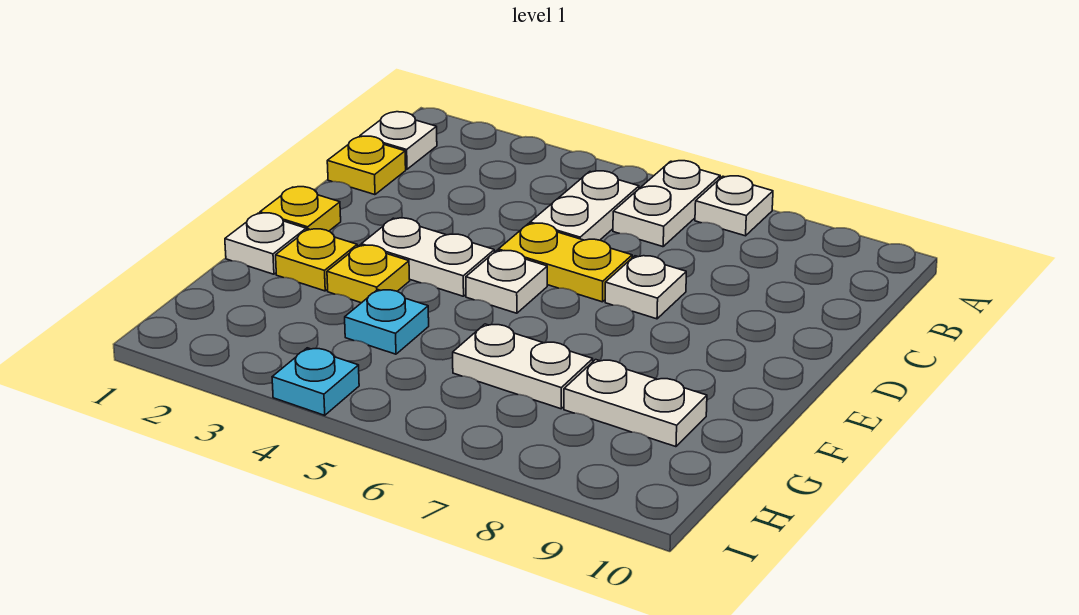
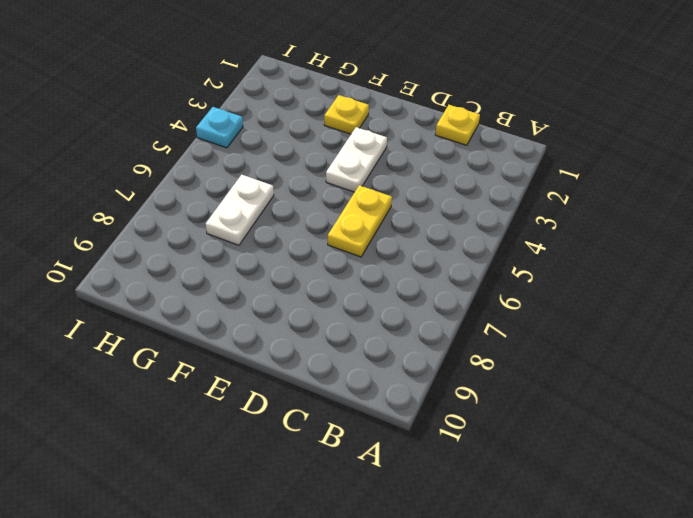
none -> white plate A6:B6 level 1
none -> white plate A7 level 1
none -> white plate B1 level 1

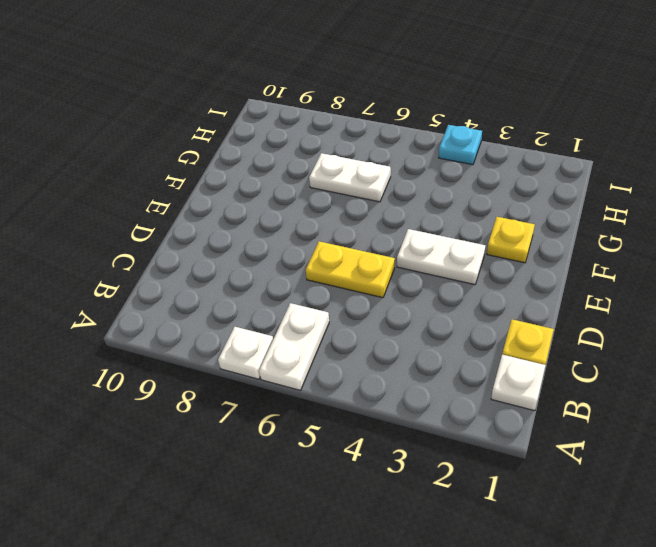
none -> white plate B5:C5 level 1
none -> white plate D7 level 1
none -> yellow plate E1 level 1

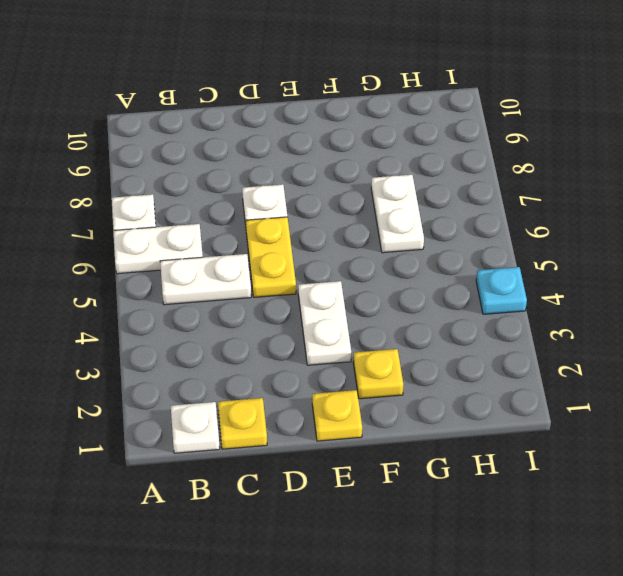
none -> white plate E5 level 1
none -> white plate F1 level 1
none -> yellow plate F3 level 1

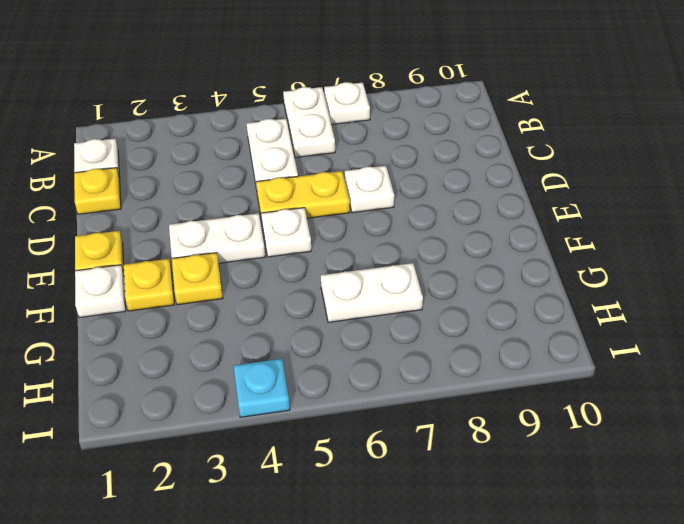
none -> cyan plate G4 level 1
none -> white plate G8:G9 level 1

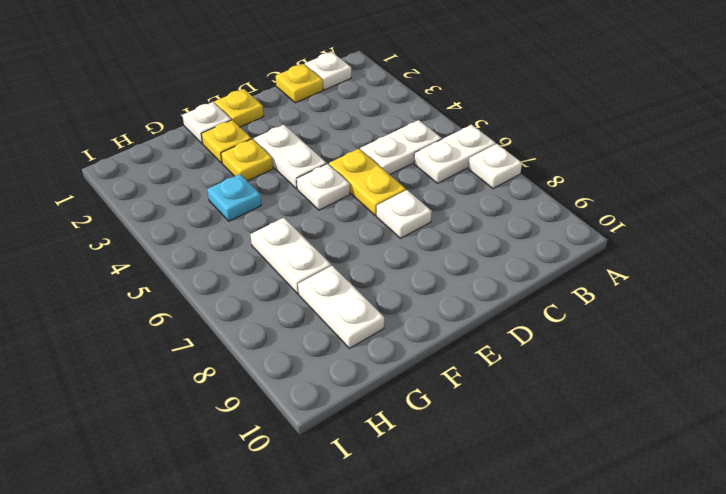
none -> cyan plate I4 level 1

